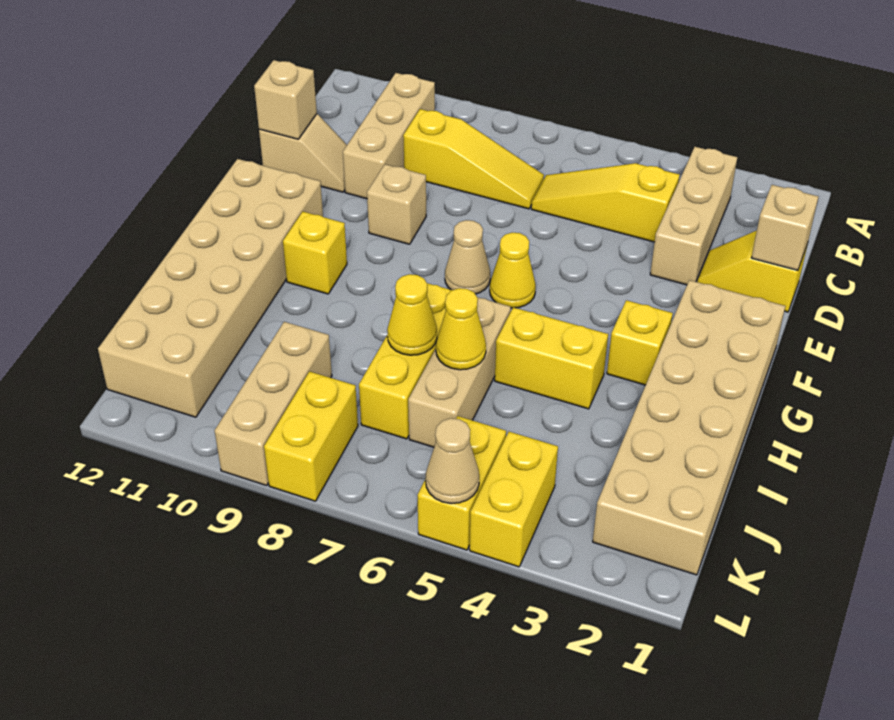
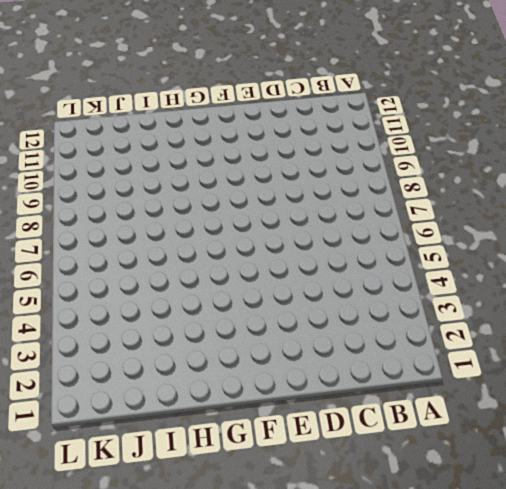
none -> tan brick B3:D3 level 1
none -> tan brick B10:D10 level 1
none -> yellow slope C4:C6 level 1 top 4

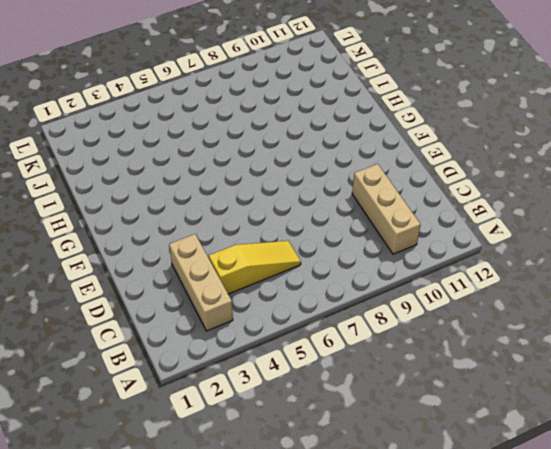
none -> yellow slope C7:C9 level 1 top 9
none -> yellow slope D1:D2 level 1 top 1
none -> tan slope D11:D12 level 1 top 12

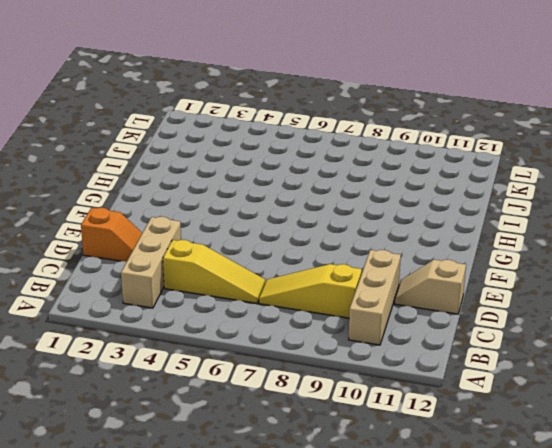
orange slope D1:D2 level 1 top 1 -> yellow slope D1:D2 level 1 top 1
none -> tan brick E9 level 1
none -> tan brick F1:K2 level 1
none -> yellow cone F6 level 1

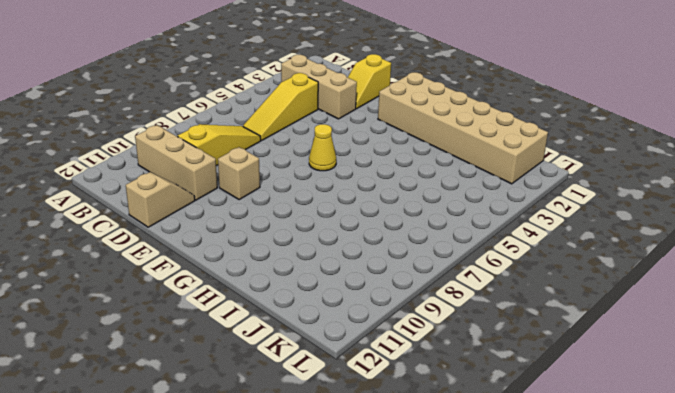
none -> tan cone F7 level 1
none -> tan brick F11:K12 level 1
none -> yellow brick G3 level 1

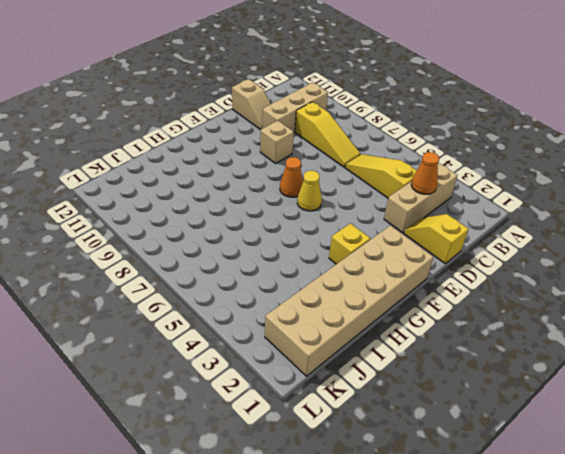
orange cone C3 level 2 -> none
orange cone F7 level 1 -> tan cone F7 level 1
none -> tan brick F11:K12 level 1
none -> yellow brick G10 level 1
none -> yellow brick H4:H5 level 1

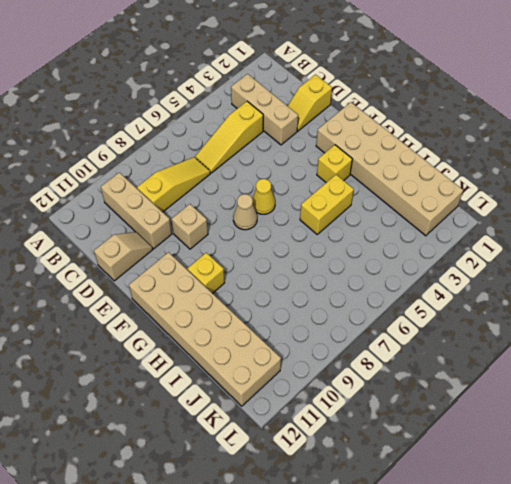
none -> tan brick H6:J6 level 1
none -> yellow brick H7:J7 level 1
none -> tan brick J9:L9 level 1

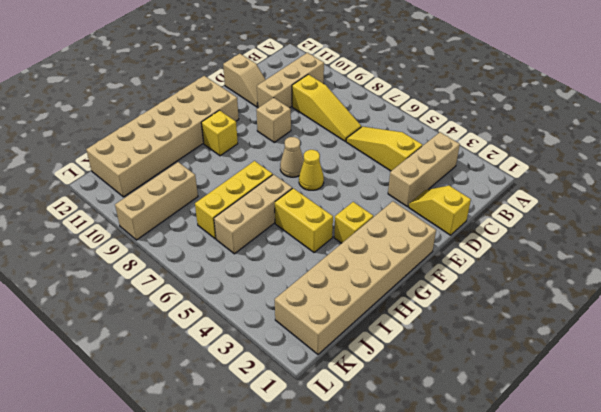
none -> yellow brick K4:L4 level 1
none -> yellow brick K5:L5 level 1
none -> yellow brick K8:L8 level 1

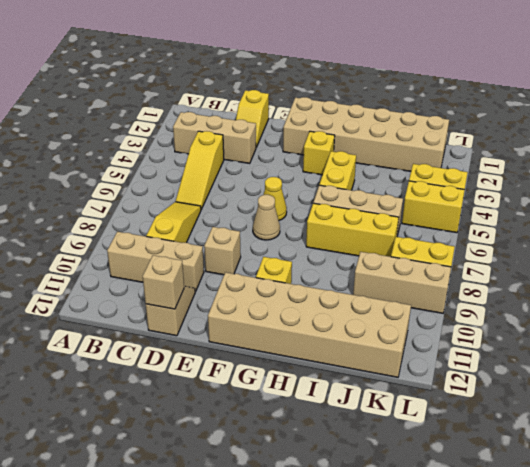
none -> tan brick D1 level 2
none -> yellow cone I6 level 2
none -> yellow cone I7 level 2

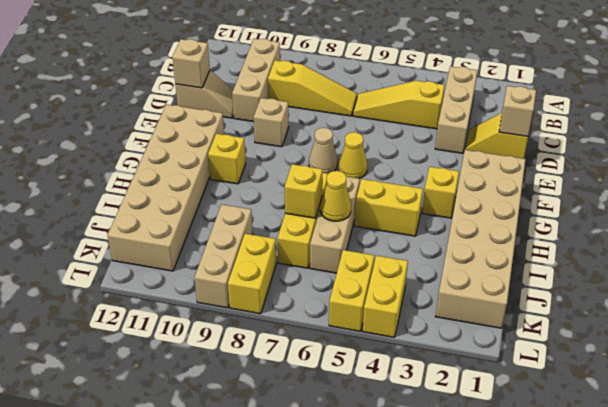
yellow brick I7 level 2 -> yellow cone I7 level 2
none -> tan cone L5 level 2

